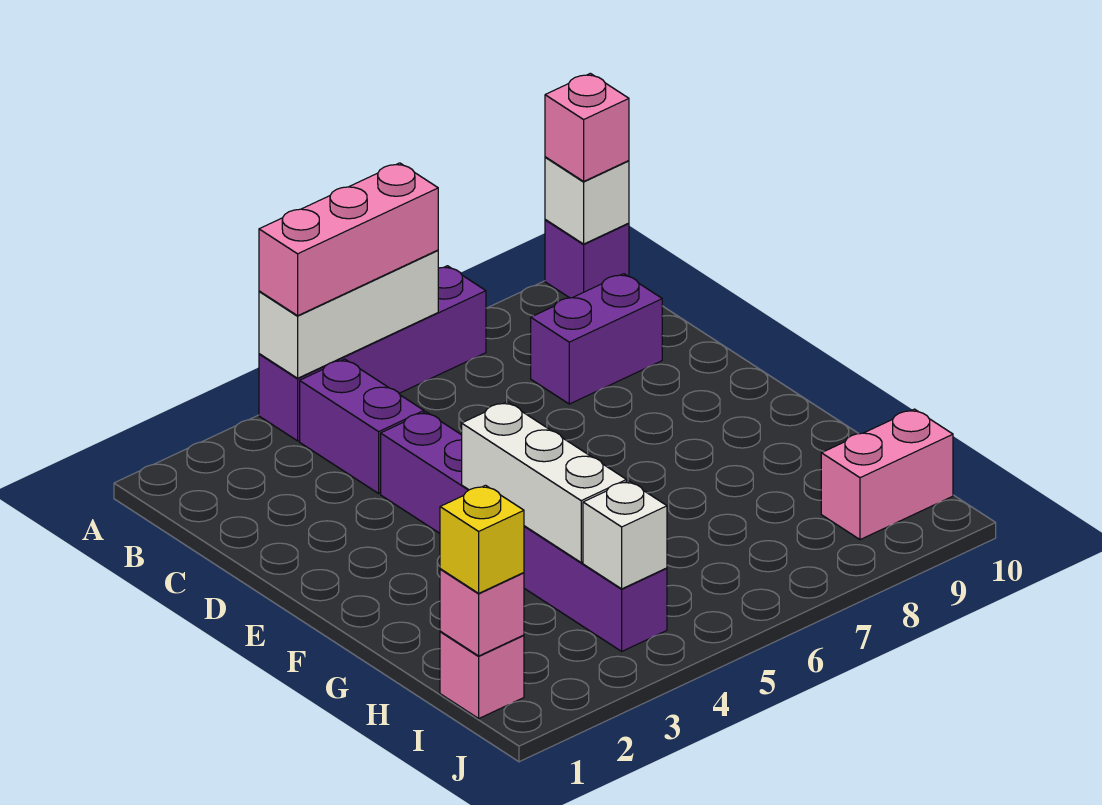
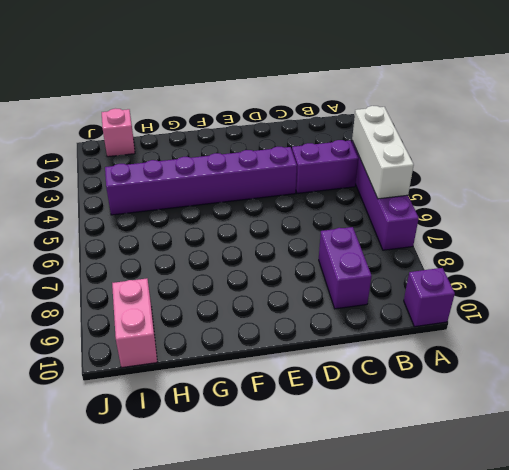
none -> white brick A10 level 2
none -> white brick F4:H4 level 2
none -> pink brick I1 level 2

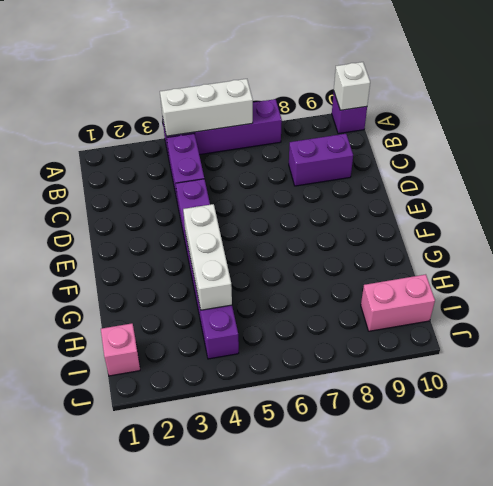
none -> pink brick I1 level 2
none -> white brick I4 level 2
none -> pink brick A4:A6 level 3

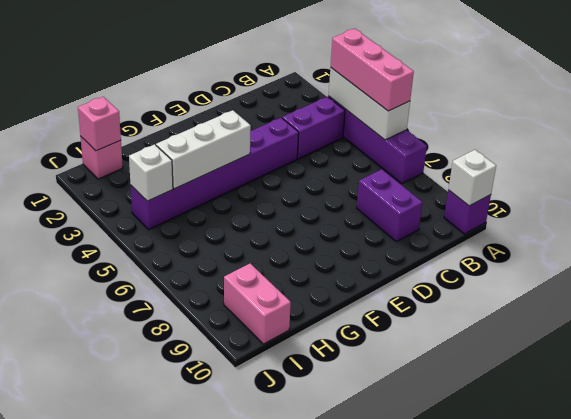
none -> pink brick A10 level 3
none -> yellow brick I1 level 3

